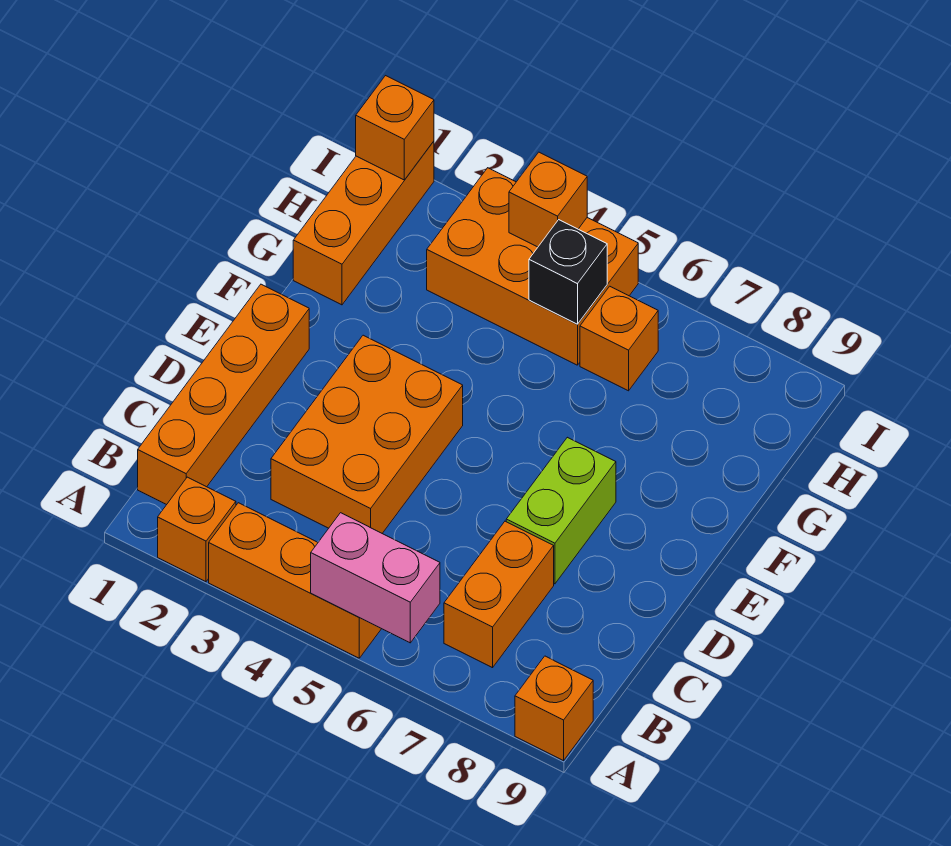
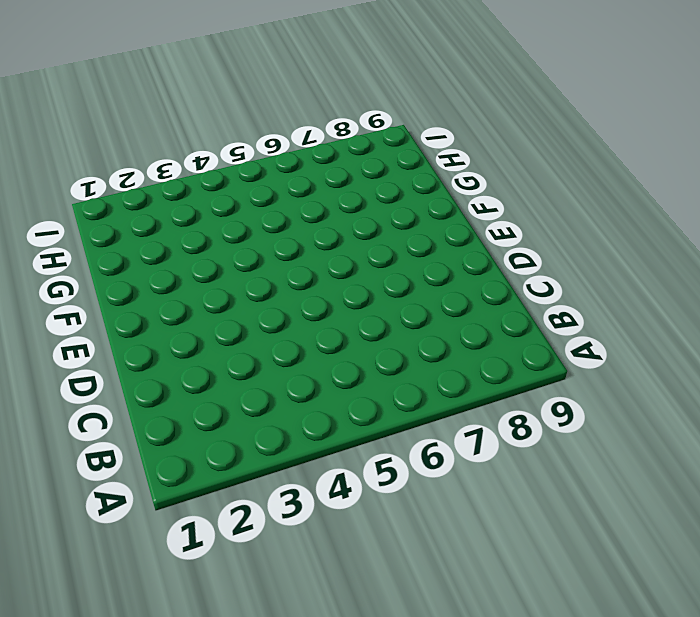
none -> orange brick A2 level 1
none -> orange brick A3:A5 level 1
none -> orange brick A9 level 1

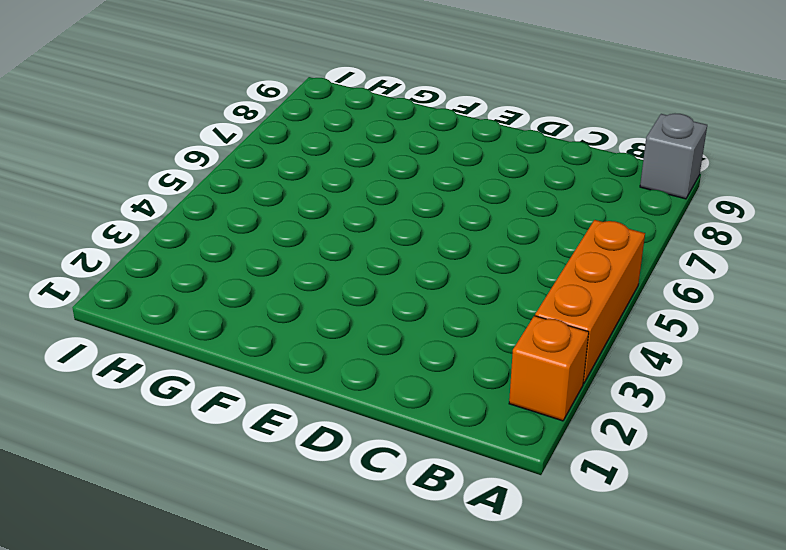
grey brick A9 level 1 -> orange brick A9 level 1
none -> orange brick B1:E1 level 1
none -> orange brick B7:C7 level 1
none -> orange brick C3:E4 level 1

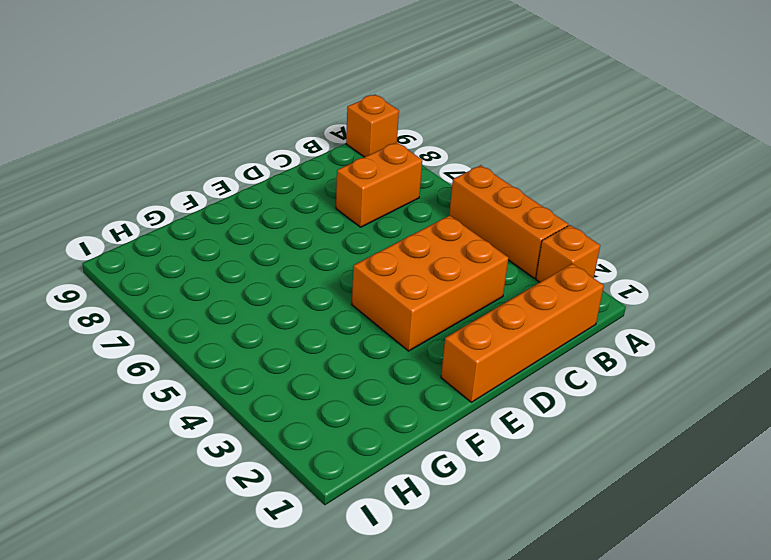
none -> lime brick D7:E7 level 1
none -> orange brick G1:I1 level 1
none -> orange brick H3:I5 level 1

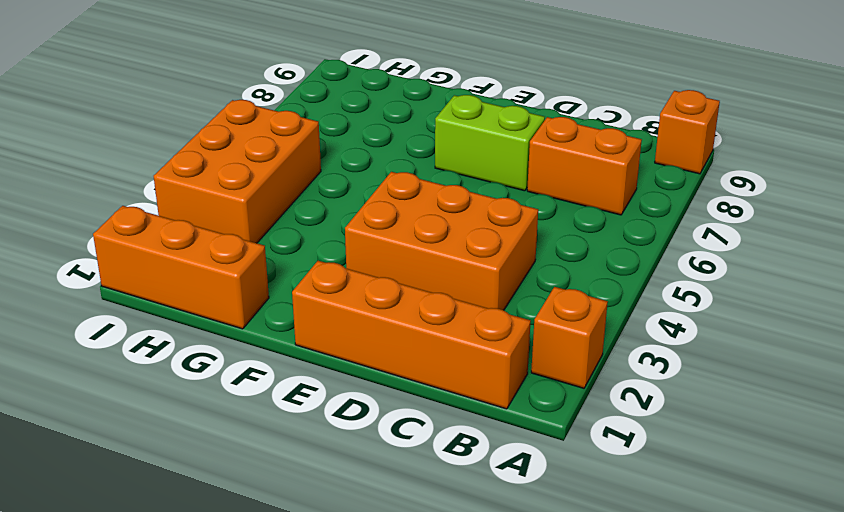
none -> orange brick A3:A5 level 1
none -> orange brick H6 level 1
none -> pink brick A5:A6 level 2

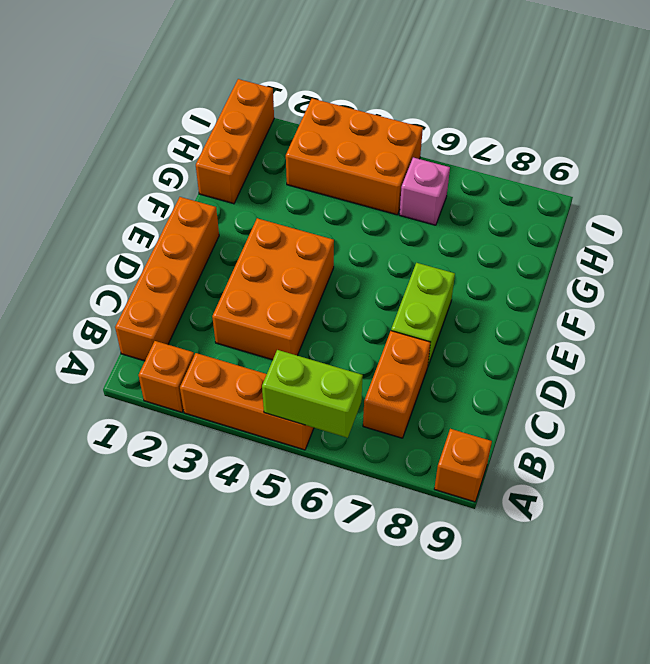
lime brick A5:A6 level 2 -> pink brick A5:A6 level 2
pink brick H6 level 1 -> orange brick H6 level 1
none -> black brick H5 level 2
none -> orange brick I1 level 2
none -> orange brick I4 level 2

